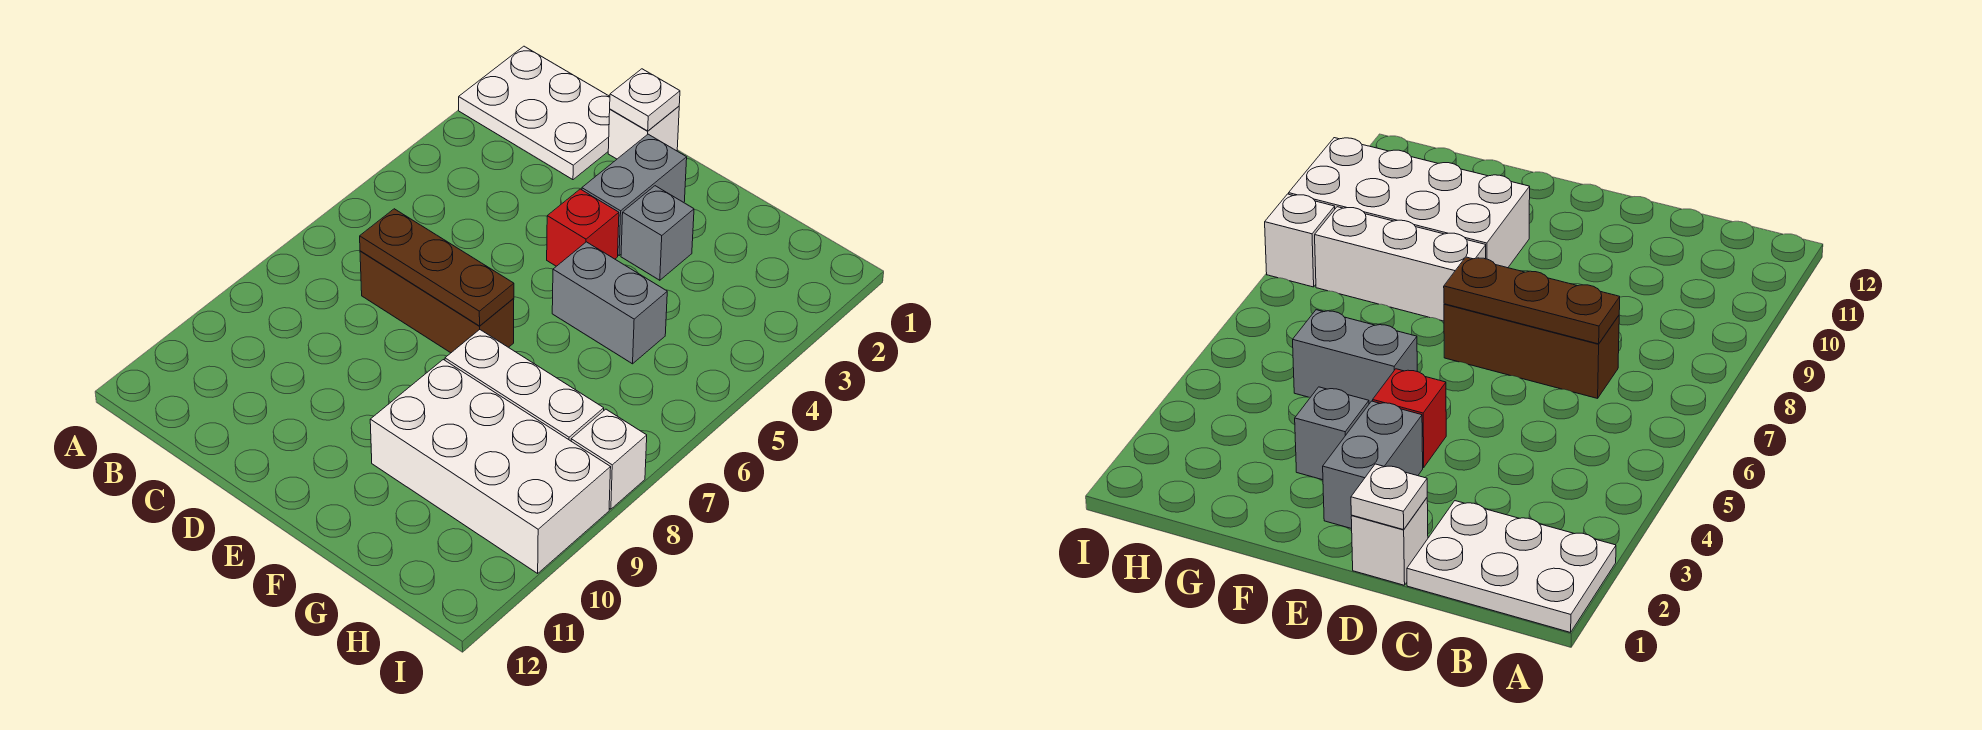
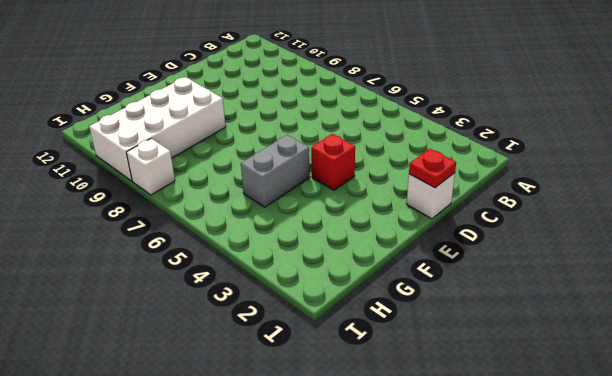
red plate D1 level 2 -> white plate D1 level 2
none -> white plate A1:C2 level 1
none -> brown brick C7:E7 level 1
none -> grey brick E2:E3 level 1

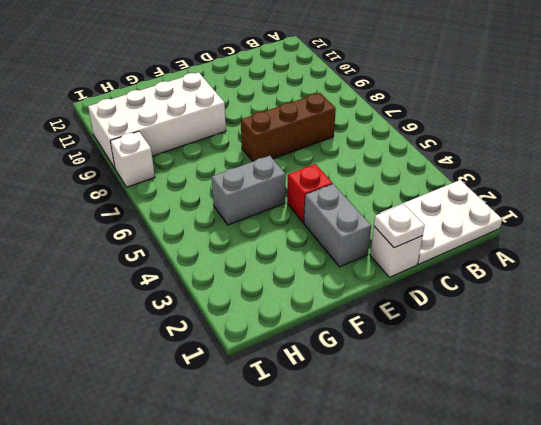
none -> grey brick F3 level 1
none -> white brick F8:H8 level 1
none -> brown plate C7:E7 level 2

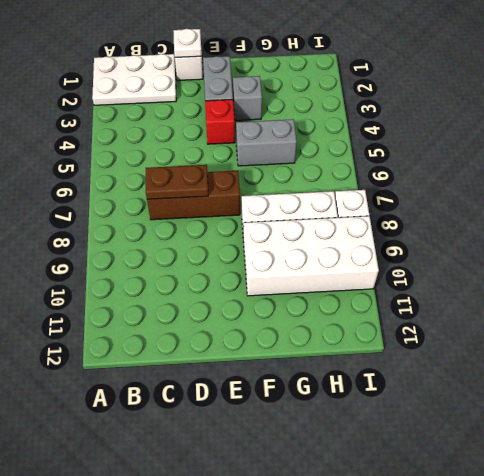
brown plate C7:D7 level 2 -> brown plate C7:E7 level 2

